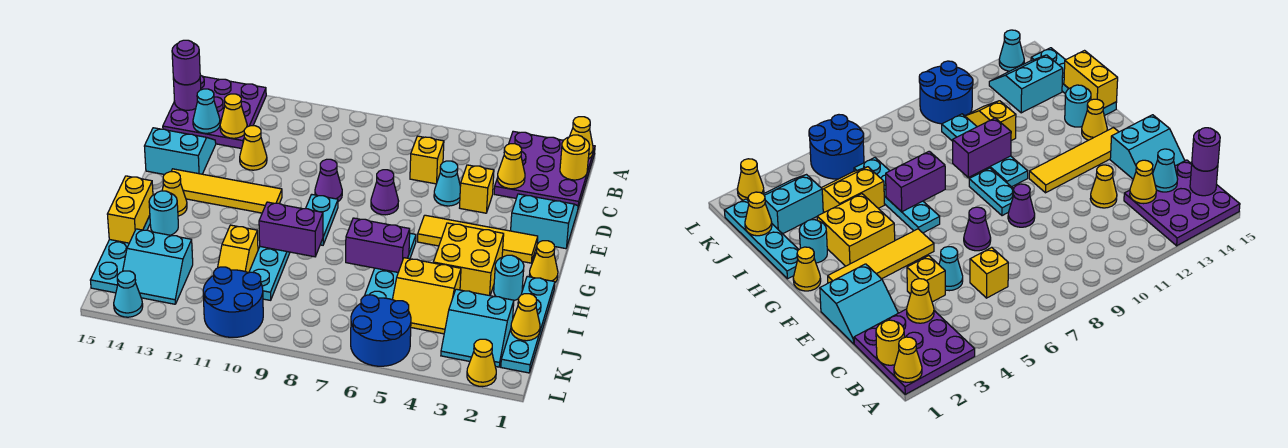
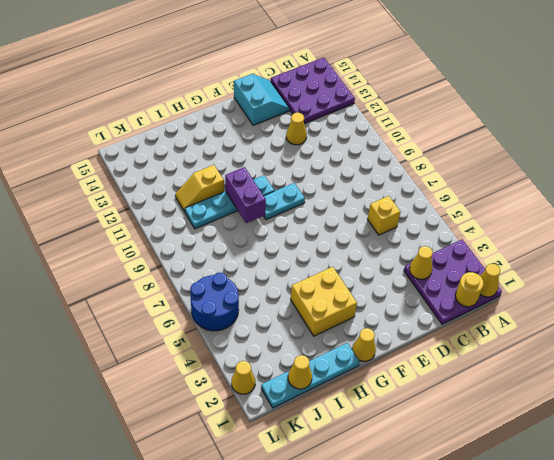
none -> cyan slope D1:E2 level 1 top E
none -> yellow brick D4 level 1
none -> cyan cone D5 level 1
none -> purple cone E7 level 1

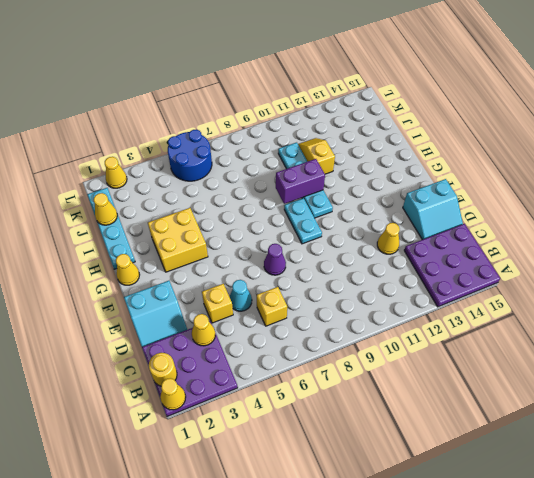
none -> purple cone E9 level 1
none -> yellow tile F2:F5 level 1
none -> yellow tile F11:F14 level 1
none -> cyan plate G6:J6 level 1

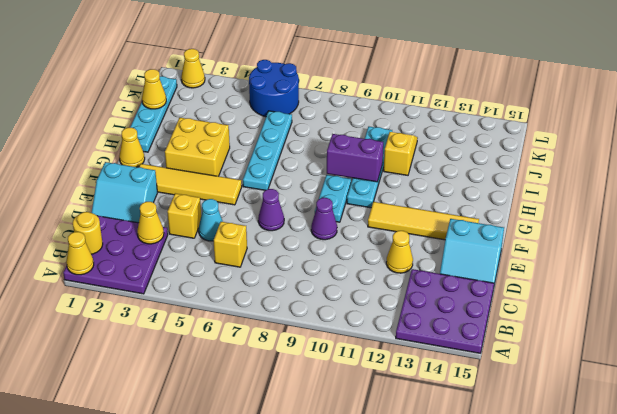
none -> yellow cone G14 level 1
none -> cyan round brick H2 level 1
none -> cyan round brick H14 level 1
none -> cyan plate H15:K15 level 1

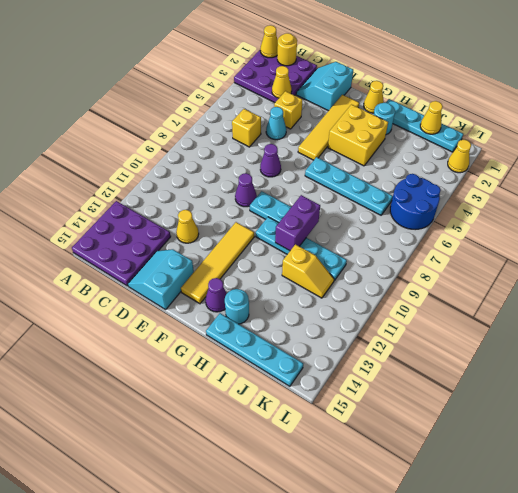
purple cone G14 level 1 -> yellow cone G14 level 1
none -> yellow slope I4:J5 level 1 top I
none -> cyan slope J2:K3 level 1 top J
none -> cyan slope J13:K14 level 1 top J
none -> blue round brick K10:L11 level 1

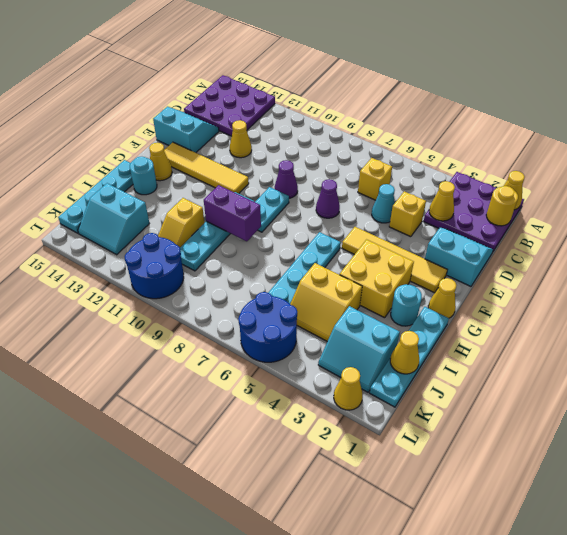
none -> cyan cone L14 level 1
none -> purple round brick B15 level 2
none -> yellow cone C13 level 2
none -> cyan cone C14 level 2

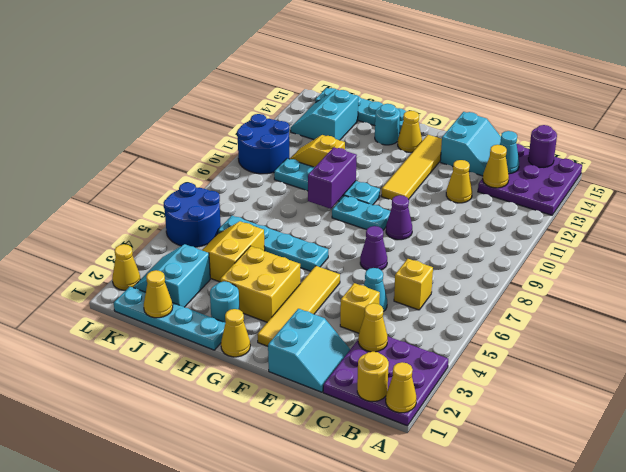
none -> cyan cone L14 level 1
none -> purple brick H6:H7 level 2
none -> yellow brick H15:I15 level 2
none -> purple round brick B15 level 3

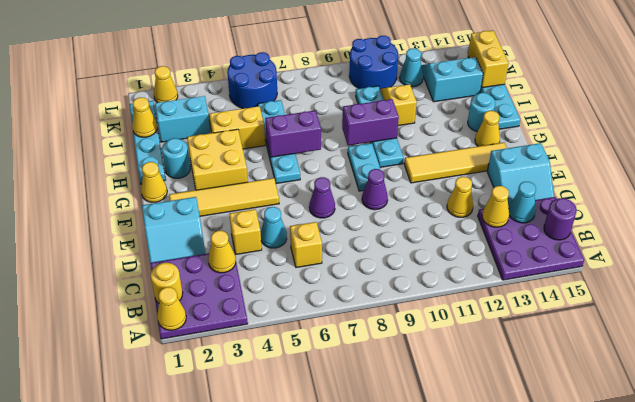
yellow brick J15:K15 level 2 -> yellow brick H15:I15 level 2
cyan cone K12 level 1 -> cyan cone L14 level 1
none -> purple round brick B15 level 3

